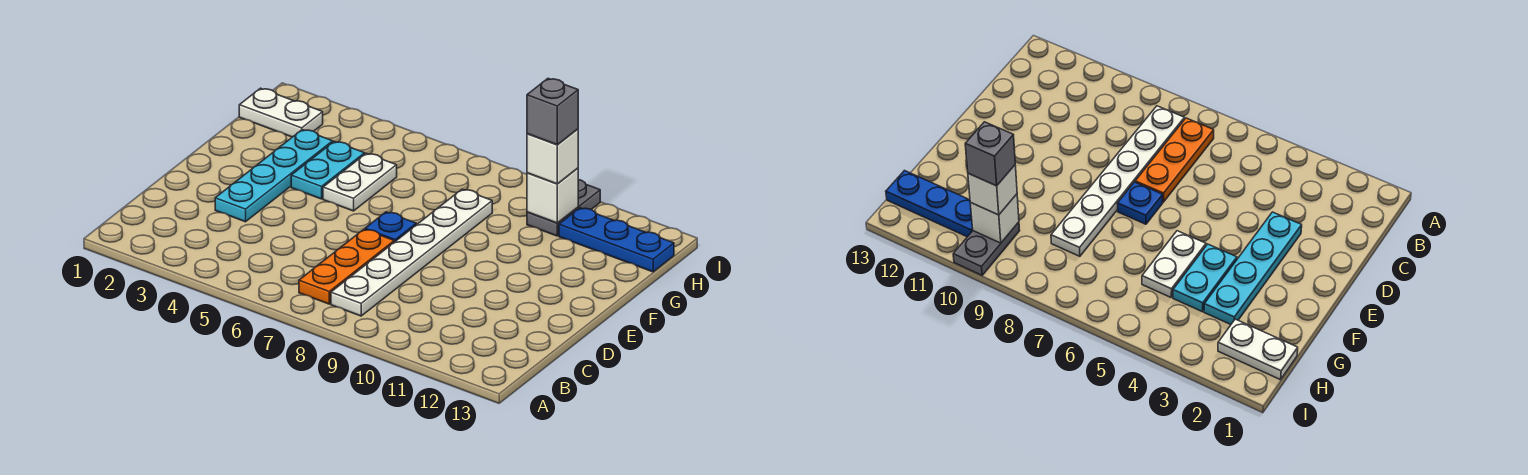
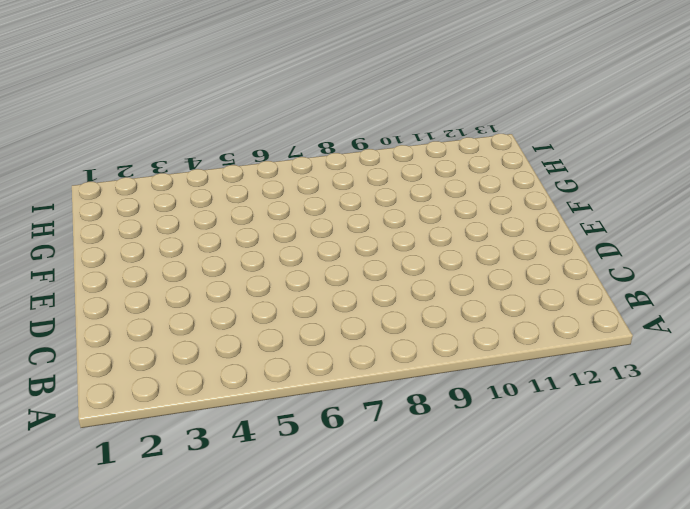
none -> orange plate B7:D7 level 1
none -> white plate B8:G8 level 1
none -> cyan plate D3:G3 level 1

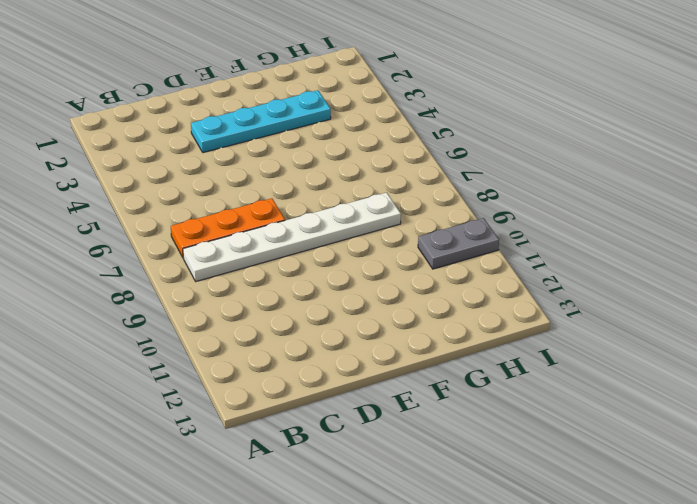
none -> blue plate E7 level 1
none -> cyan plate F4:G4 level 1
none -> white plate F5:G5 level 1

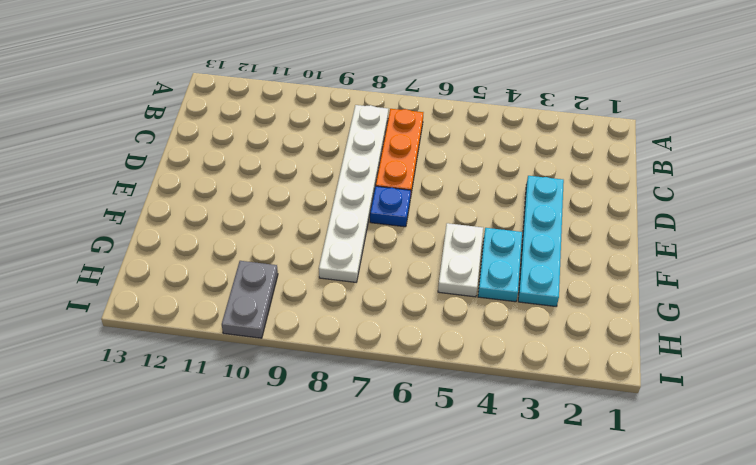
none -> white plate H1:H2 level 1
none -> blue plate H11:H13 level 1
none -> white brick H10 level 2

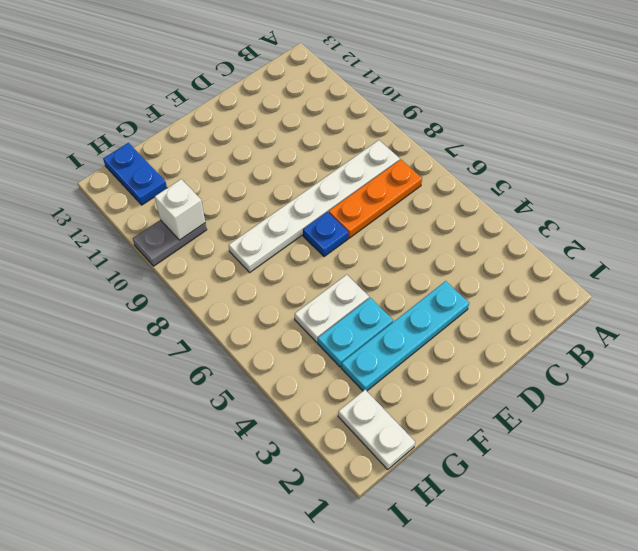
blue plate H12:H13 level 1 -> blue plate H11:H13 level 1
none -> white brick H10 level 3
none -> grey brick H10 level 4

